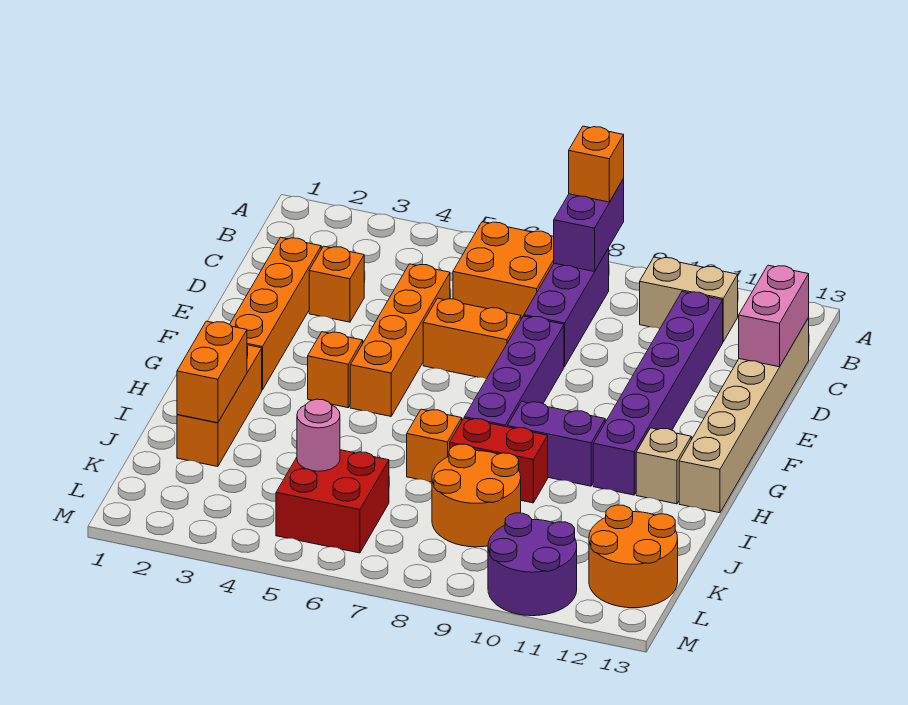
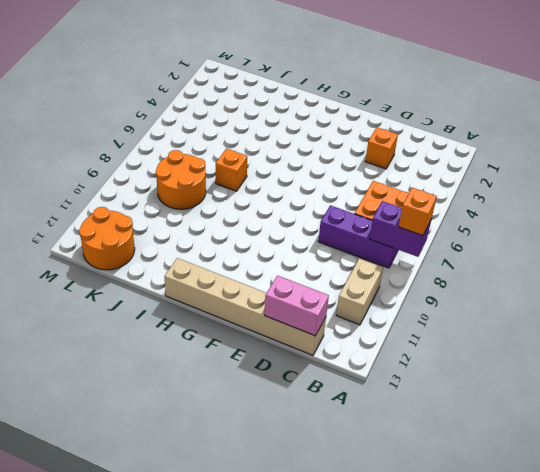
none -> purple brick C11:H11 level 1
none -> orange brick D2:G2 level 1
none -> orange brick D5:G5 level 1

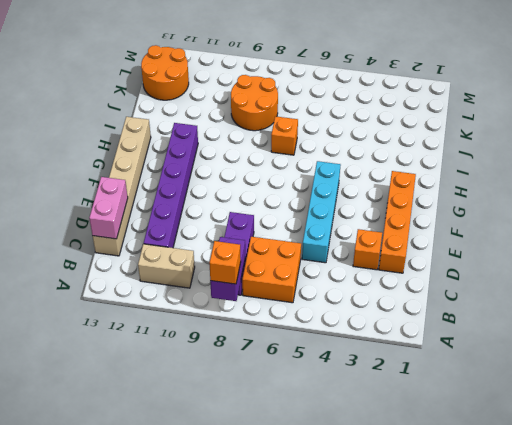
cyan brick D5:G5 level 1 -> orange brick D5:G5 level 1
none -> orange brick E6:E7 level 1
none -> purple brick E8:H8 level 1
none -> orange brick G4 level 1

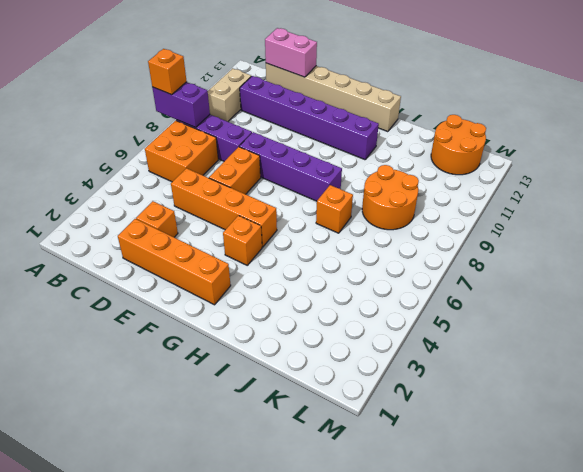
none -> orange brick H2:J2 level 1
none -> purple brick H9:H10 level 1
none -> tan brick H12 level 1

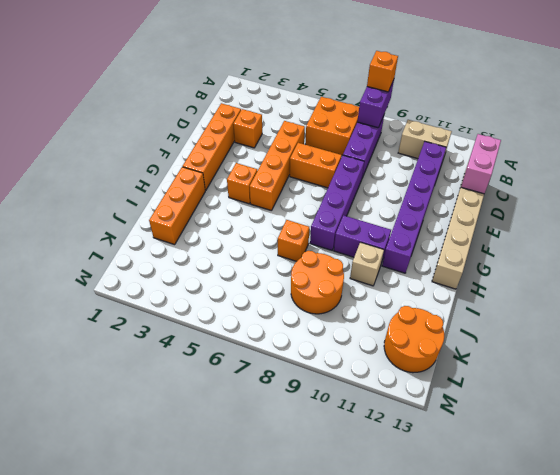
tan brick I10 level 1 -> tan brick H12 level 1
none -> red brick I8:I9 level 1
none -> red brick K5:L6 level 1
none -> purple round brick L10:M11 level 1

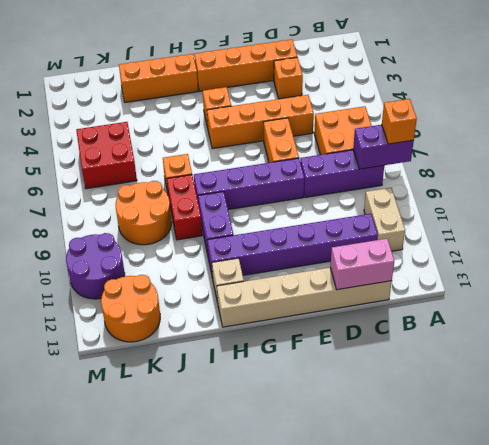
none -> orange brick I2:J2 level 2
none -> pink round brick K5 level 2

